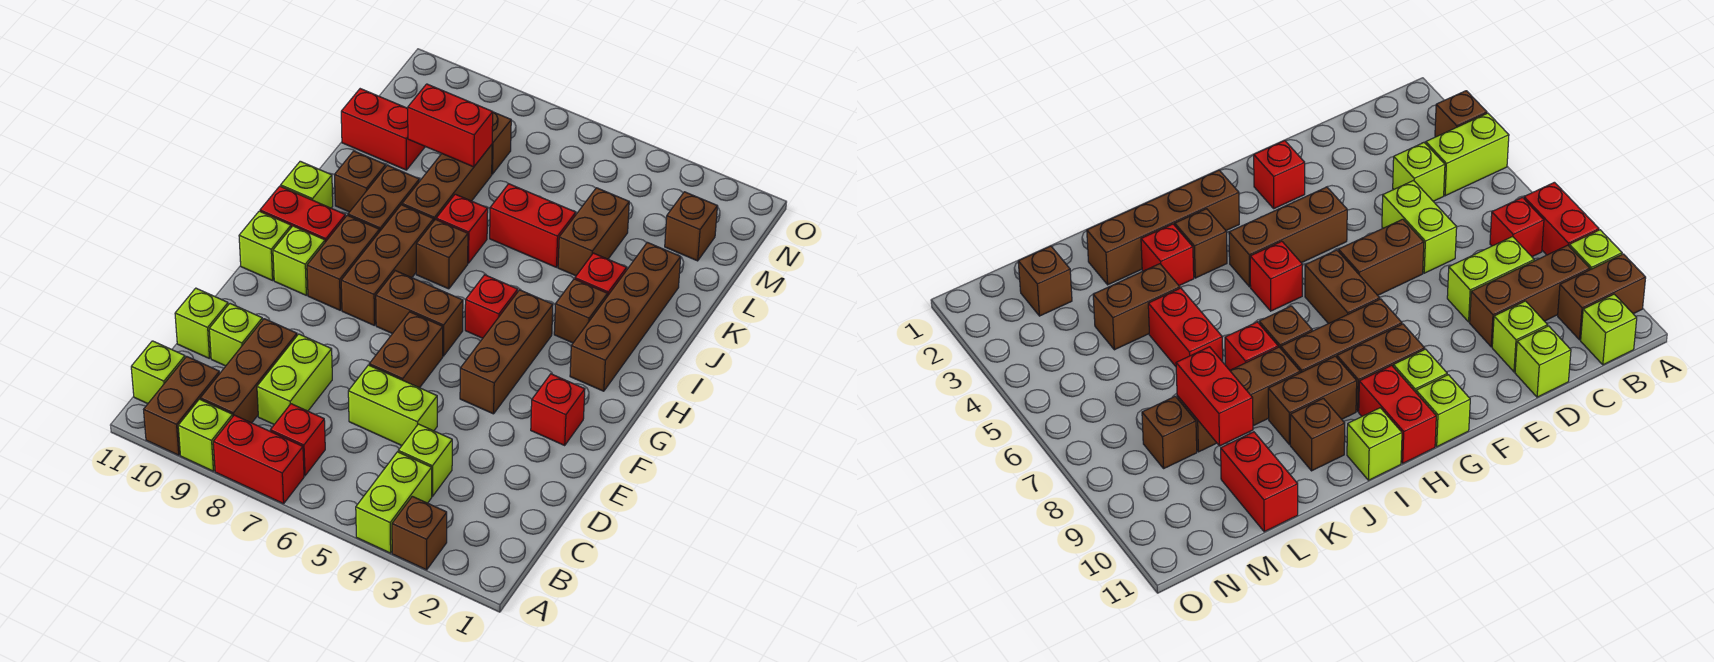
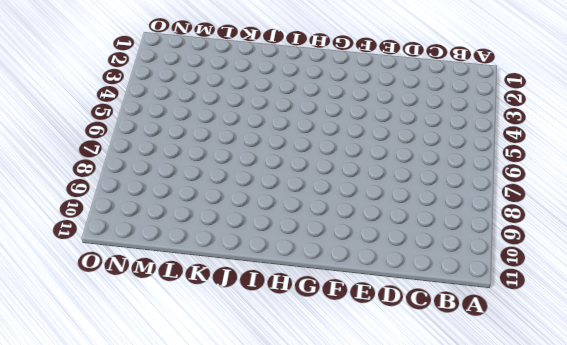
none -> brown brick A3 level 1
none -> lime brick A4:B4 level 1
none -> red brick A7:A8 level 1
none -> lime brick A9 level 1

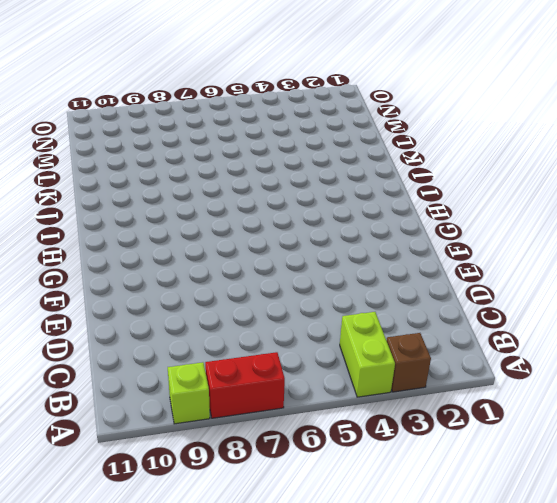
none -> brown brick A10:B10 level 1
none -> red brick B7 level 1
none -> brown brick B9:D9 level 1
none -> lime brick B11 level 1

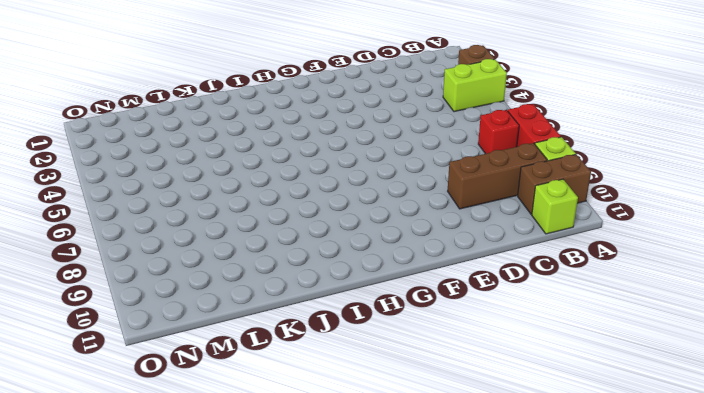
none -> lime brick C4 level 1
none -> lime brick C8:D8 level 1
none -> lime brick D5:D6 level 1
none -> lime brick D10 level 1

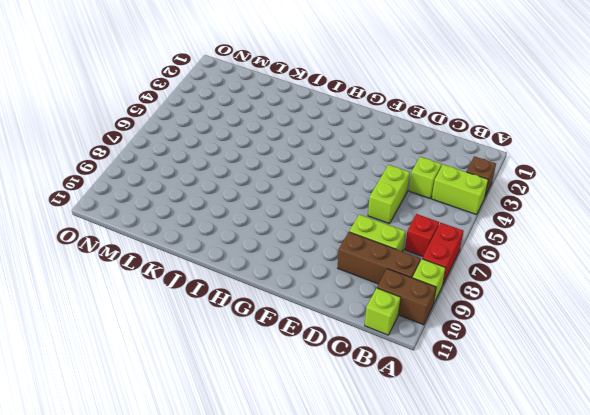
none -> lime brick D10 level 1
none -> lime brick D11 level 1
none -> brown brick E6:F6 level 1
none -> red brick F2 level 1

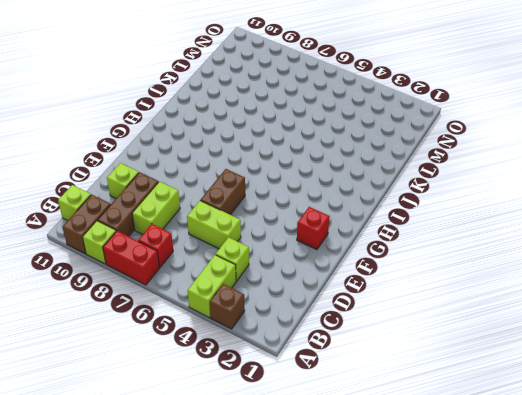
none -> lime brick D11 level 1
none -> brown brick F4:H4 level 1
none -> brown brick G6:G7 level 1
none -> brown brick G8:I8 level 1

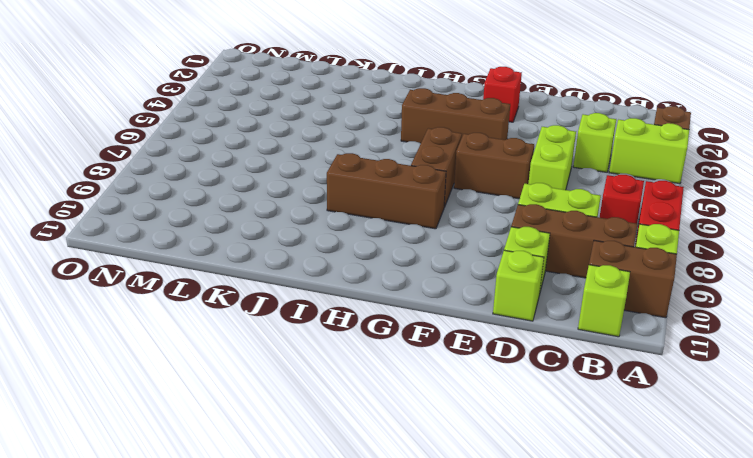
none -> brown brick G9:H9 level 1
none -> lime brick G10 level 1
none -> lime brick G11 level 1
none -> brown brick H2:K2 level 1

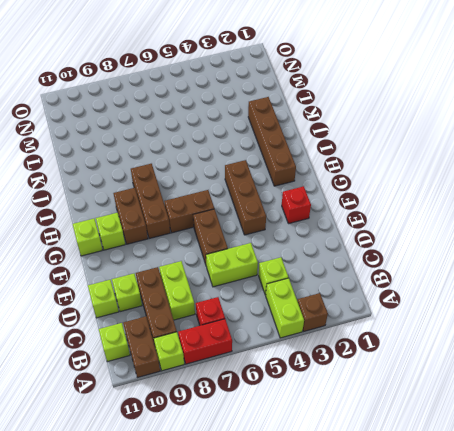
none -> red brick H5 level 1
none -> red brick H10:H11 level 1
none -> brown brick I3 level 1
none -> brown brick I7 level 1

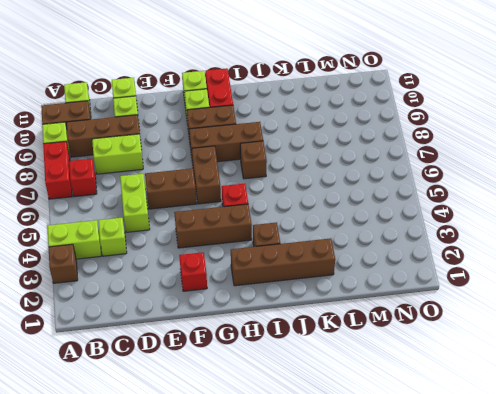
none -> brown brick I9:J9 level 1
none -> lime brick I11 level 1
none -> red brick J3 level 1
none -> red brick J7 level 1

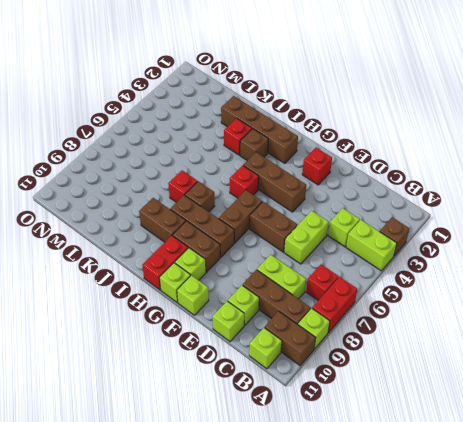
lime brick F11 level 1 -> lime brick I11 level 1
none -> brown brick J8:L8 level 1
none -> brown brick J10 level 1
none -> brown brick K4:L4 level 1
none -> red brick K5:K6 level 1

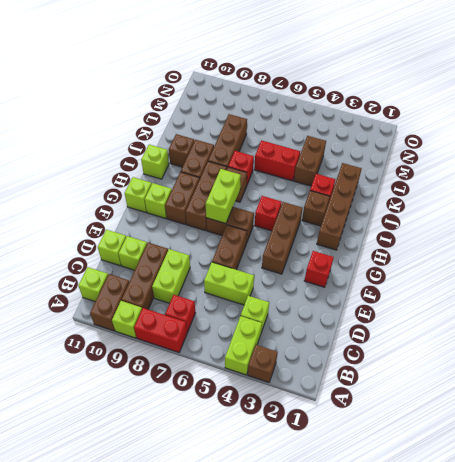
lime brick G7:H7 level 2 -> none
none -> red brick H10:H11 level 1
none -> red brick L10:L11 level 1
none -> brown brick M2 level 1
none -> brown brick M8 level 1

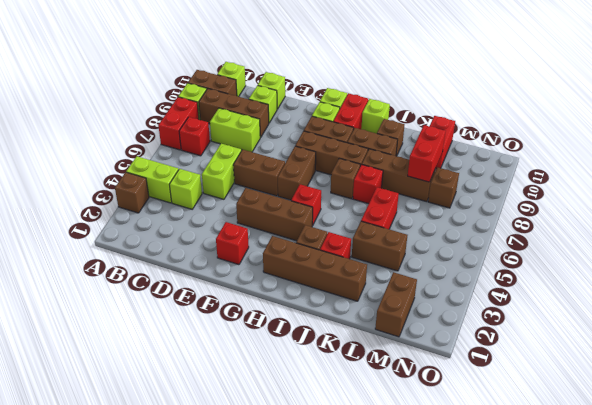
brown brick M1:M2 level 1 -> brown brick M2 level 1

